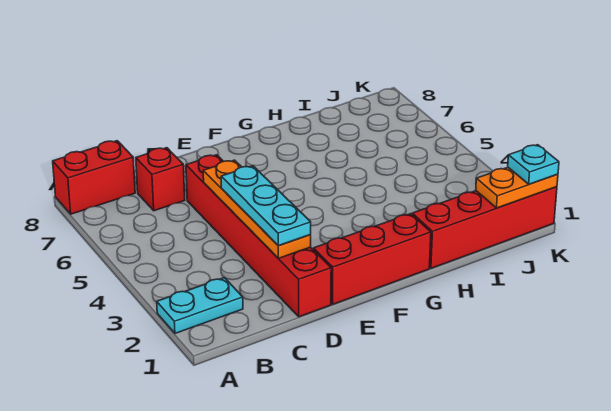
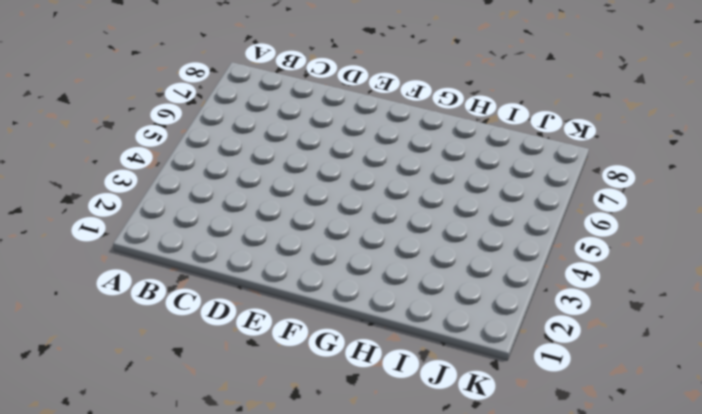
none -> cyan plate A2:B2 level 1
none -> red brick A8:B8 level 1

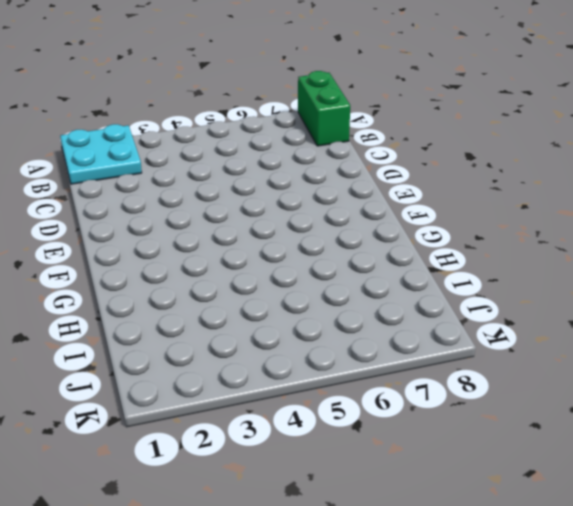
cyan plate A1:B2 level 1 -> cyan plate A2:B2 level 1
green brick A8:B8 level 1 -> red brick A8:B8 level 1
none -> red brick C7 level 1
none -> red brick D1:D6 level 1

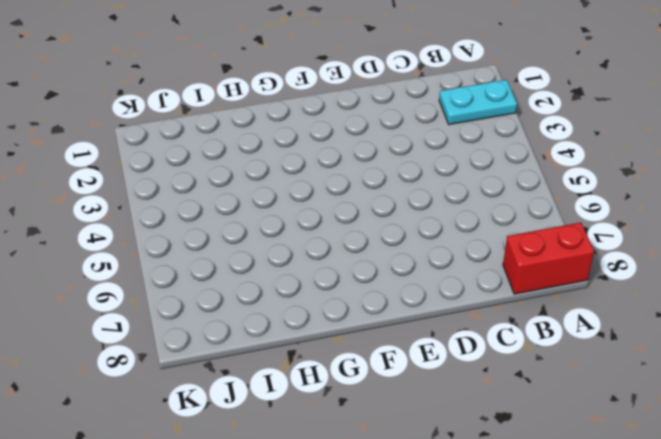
none -> red brick C7 level 1
none -> red brick D1:D6 level 1

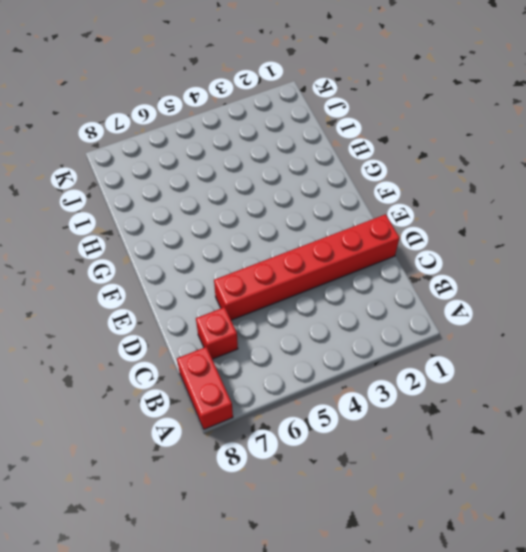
none -> cyan plate A2:B2 level 1
none -> red brick E1:G1 level 1

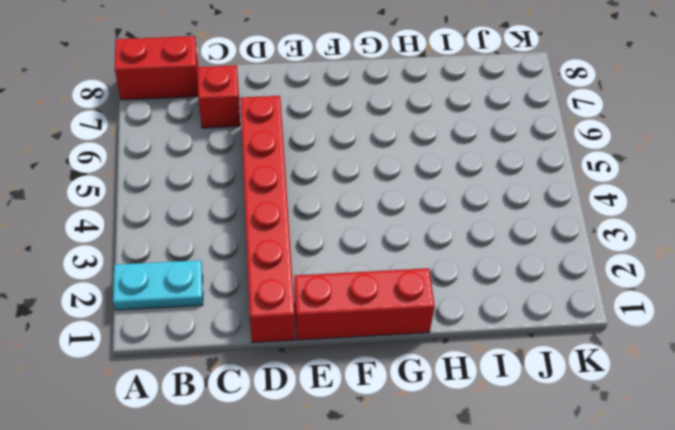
none -> red brick H1:K1 level 1
none -> orange plate D2:D5 level 2

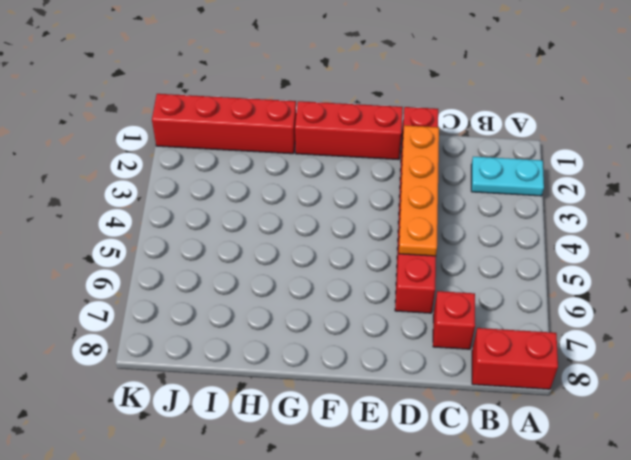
none -> orange plate J1:K1 level 2
none -> cyan plate D2:D4 level 3

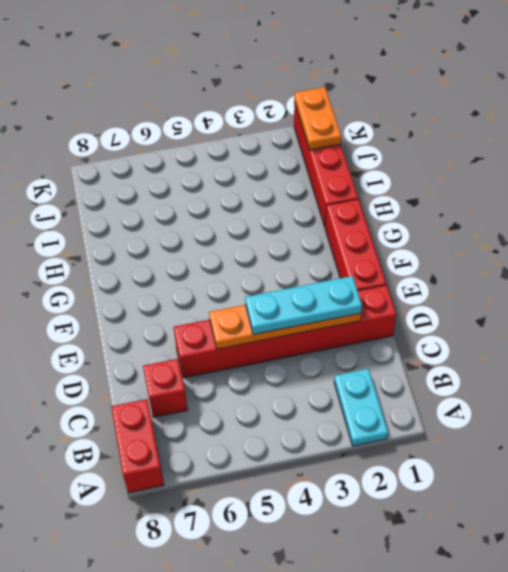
none -> cyan plate K1 level 3

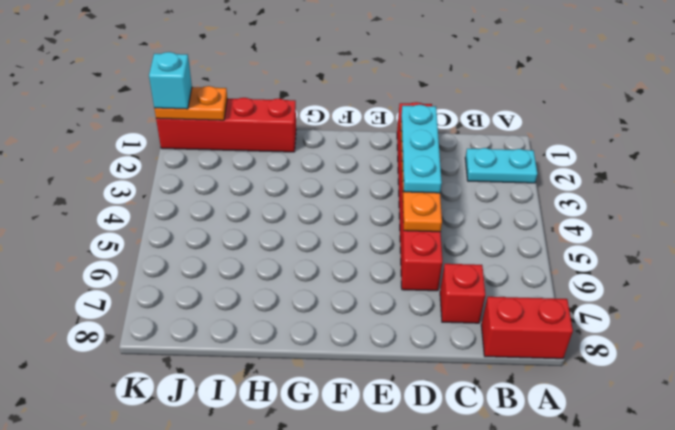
cyan brick K1 level 3 -> cyan plate K1 level 3
none -> red brick E1:G1 level 1

